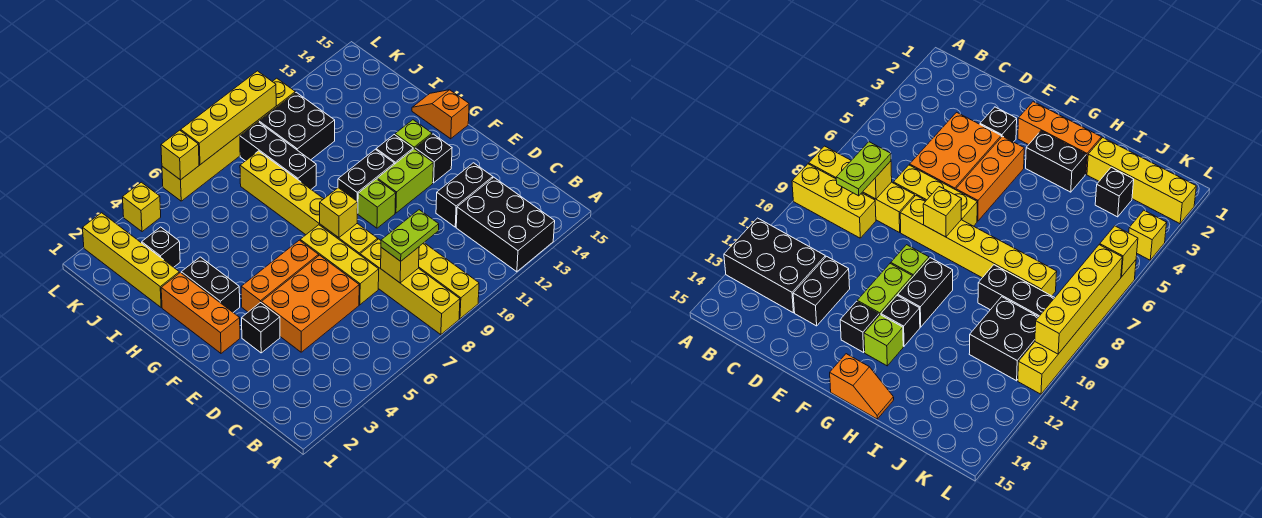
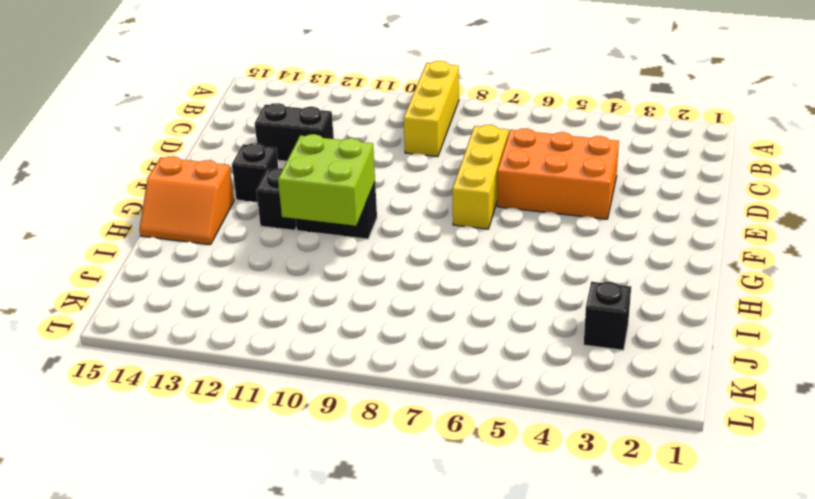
lime brick G10:H11 level 2 -> none
orange slope G14:H15 level 1 top G -> orange slope G15:H15 level 1 top G
none -> yellow brick A8:D8 level 1
none -> black brick A12:C13 level 1
none -> black brick E3 level 1

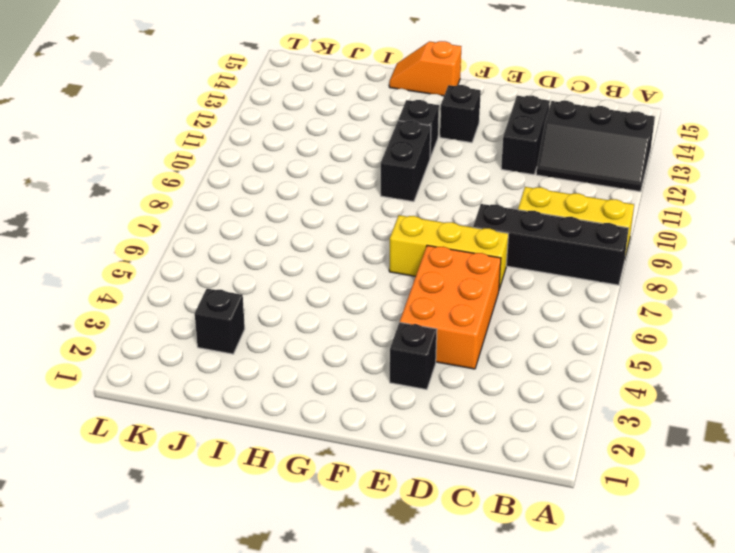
black brick A8:D8 level 1 -> yellow brick A8:D8 level 1
black slope A12:C13 level 1 top 13 -> black brick A12:C13 level 1
none -> yellow brick E8:J8 level 1
none -> orange brick F2:H2 level 1
none -> orange brick F4:F6 level 1

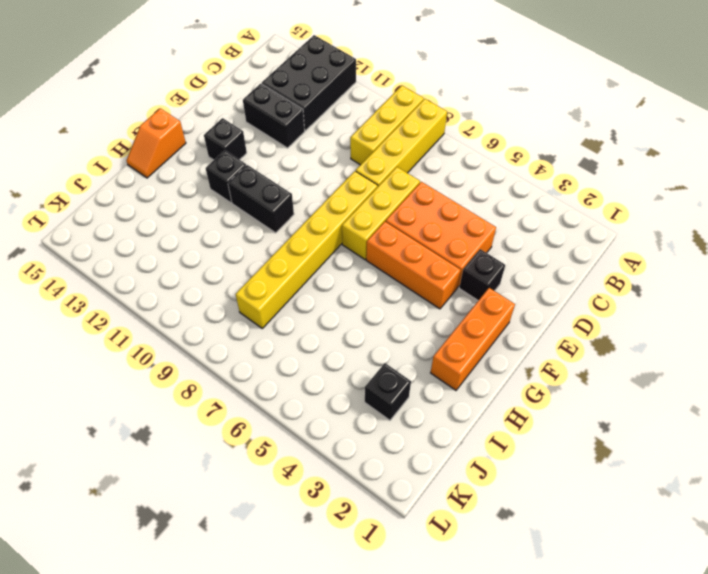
none -> lime brick F10 level 1
none -> lime brick F11:F12 level 1
none -> black brick G3:H3 level 1

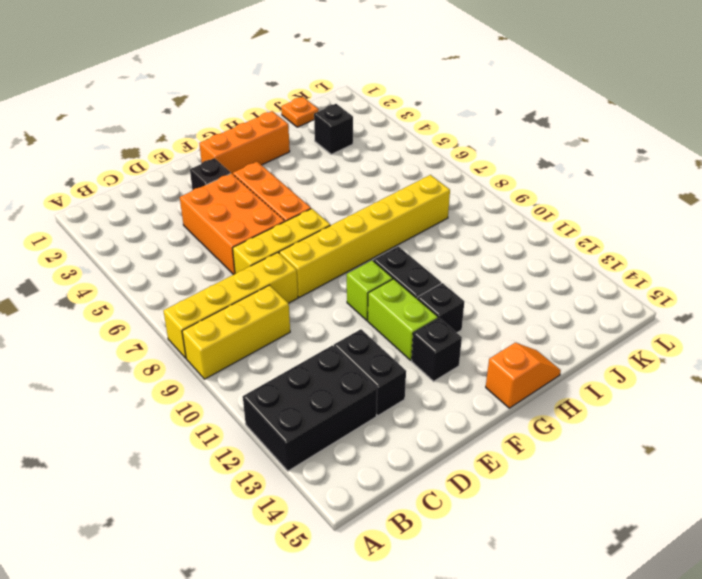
orange plate J1 level 1 -> none
none -> black brick G3:H3 level 1
none -> lime brick G13 level 1
none -> yellow brick I2:L2 level 1

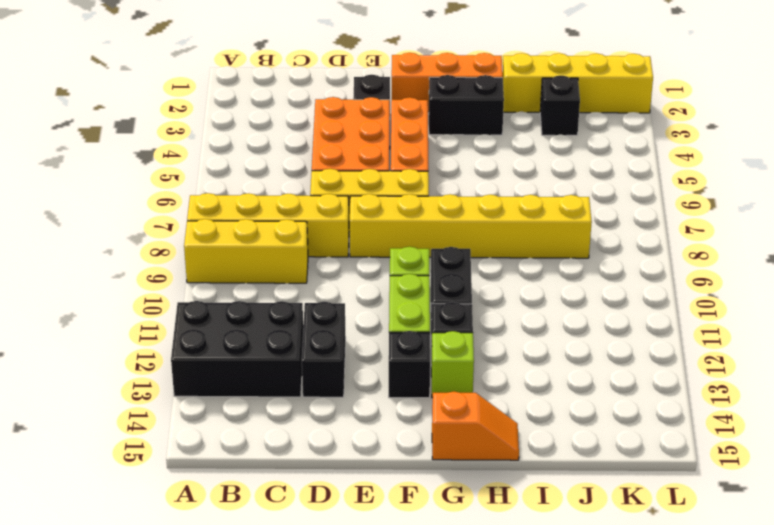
none -> black brick I9:K9 level 1
none -> black brick J10:K11 level 1
none -> yellow brick L4 level 1

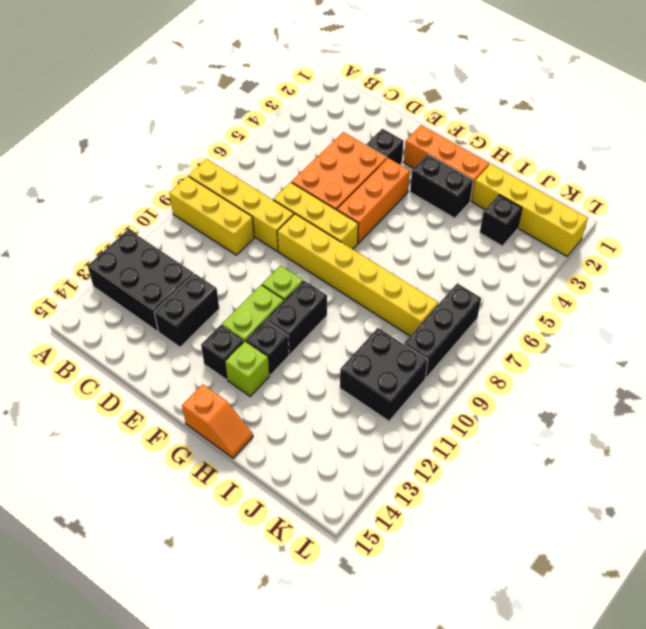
black brick K7:K9 level 1 -> black brick I9:K9 level 1
none -> yellow brick L4 level 1
none -> yellow brick L6:L11 level 1
none -> yellow brick C8 level 2

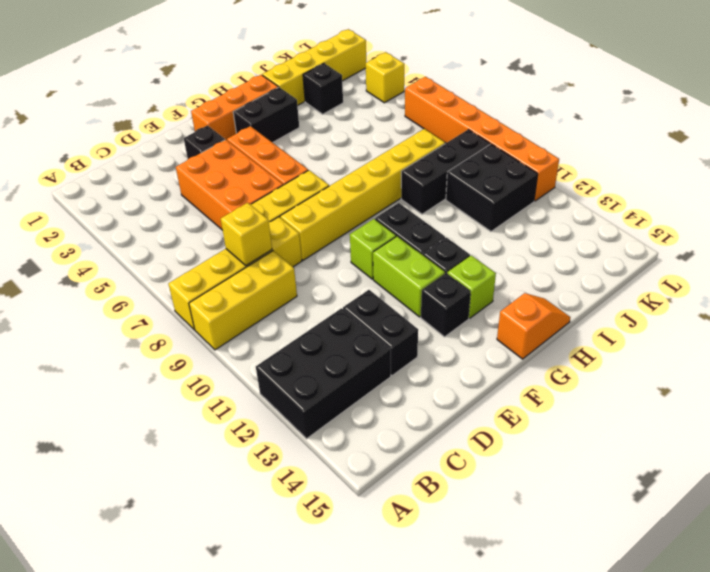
orange brick L6:L11 level 1 -> yellow brick L6:L11 level 1
none -> yellow brick F8 level 2
none -> yellow brick L6 level 2
none -> yellow brick L7:L10 level 2

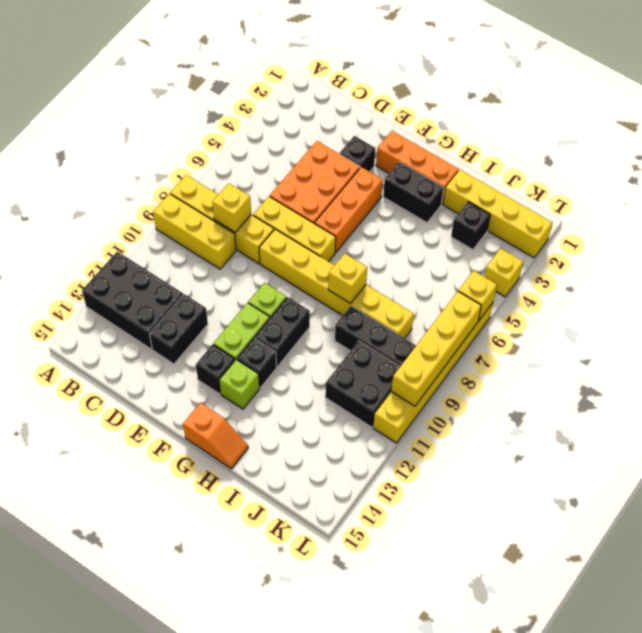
yellow brick H8 level 2 -> yellow brick F8 level 2
none -> lime plate C8:C9 level 3

